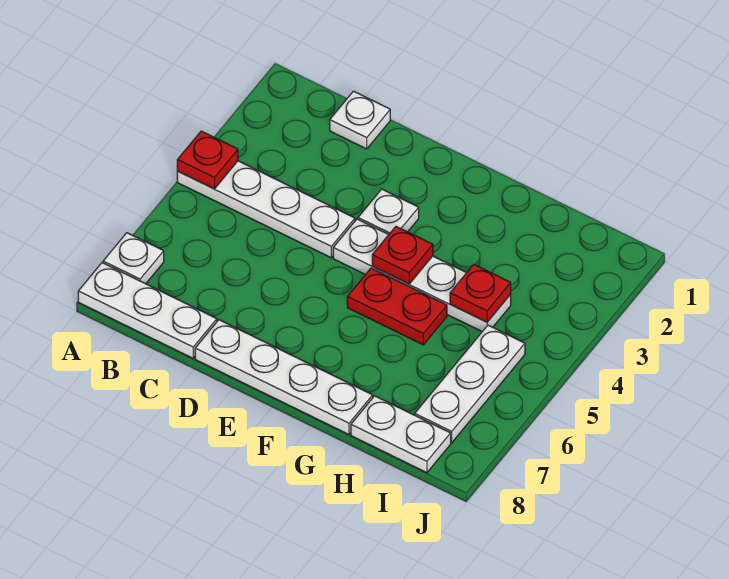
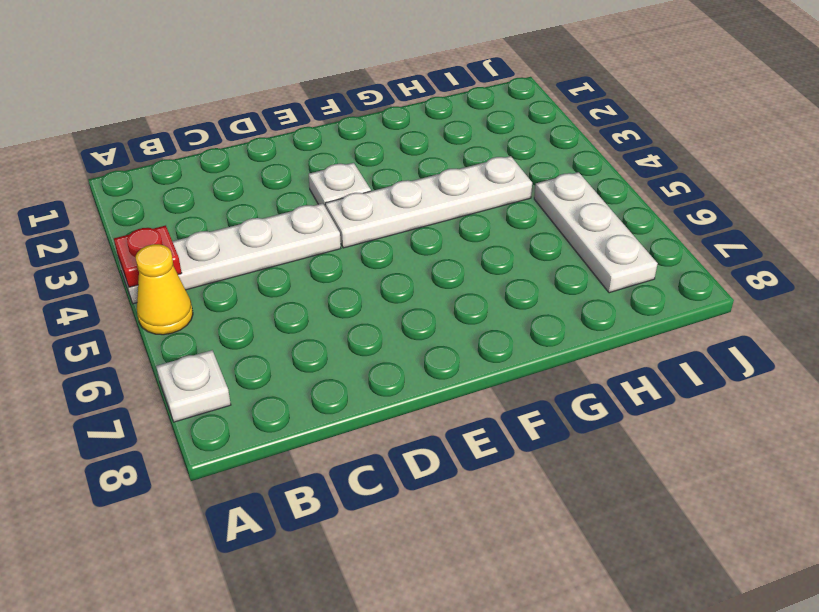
yellow cone A5 level 1 -> none
none -> white plate A8:C8 level 1
none -> white plate C1 level 1
none -> white plate D8:G8 level 1

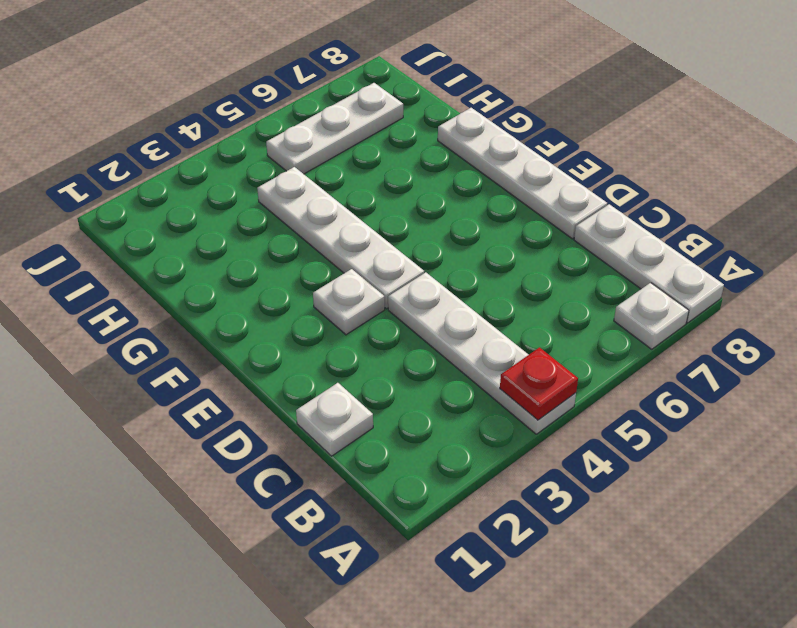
none -> red plate F5:G5 level 1
none -> white plate H8:I8 level 1
none -> red plate F4 level 2

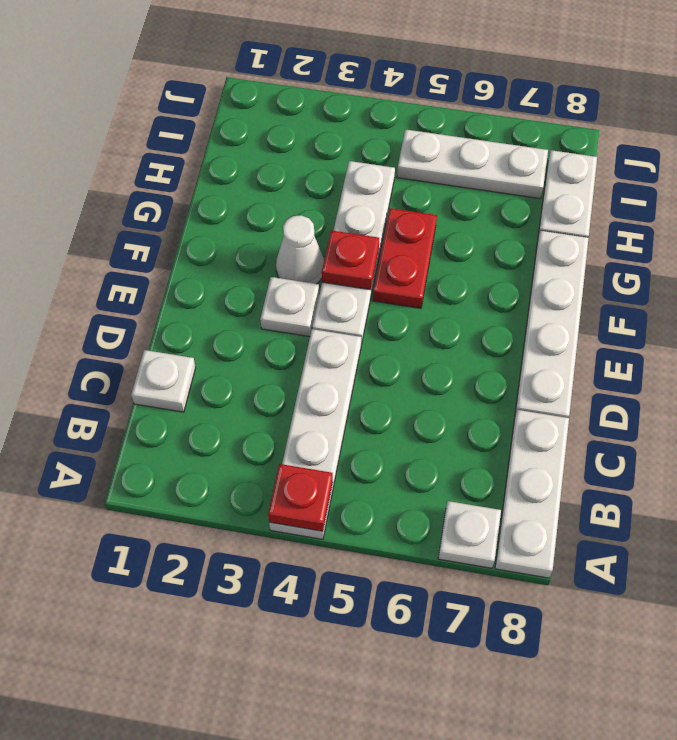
white cone F3 level 1 -> none
none -> red plate H4 level 2

